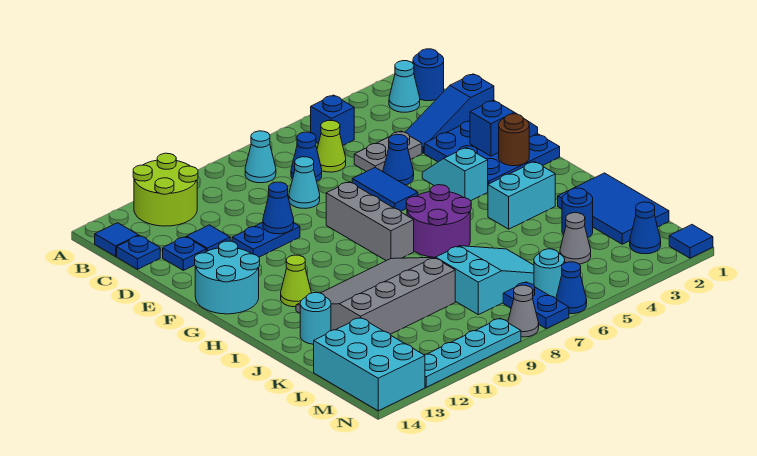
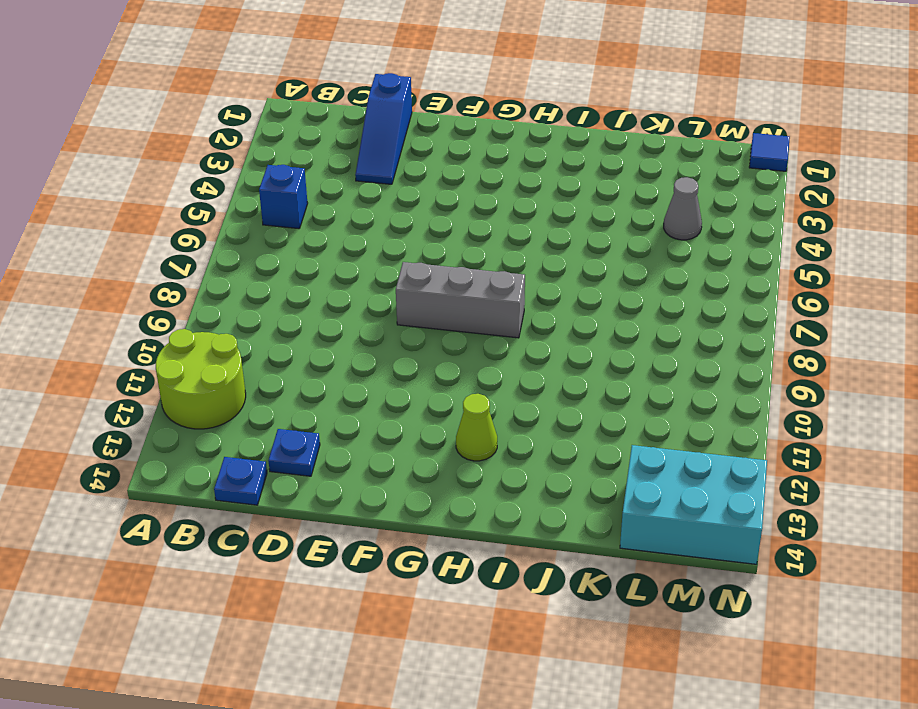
none -> blue round brick B1 level 1
none -> cyan cone B2 level 1
none -> cyan cone B8 level 1
none -> blue tile B14 level 1

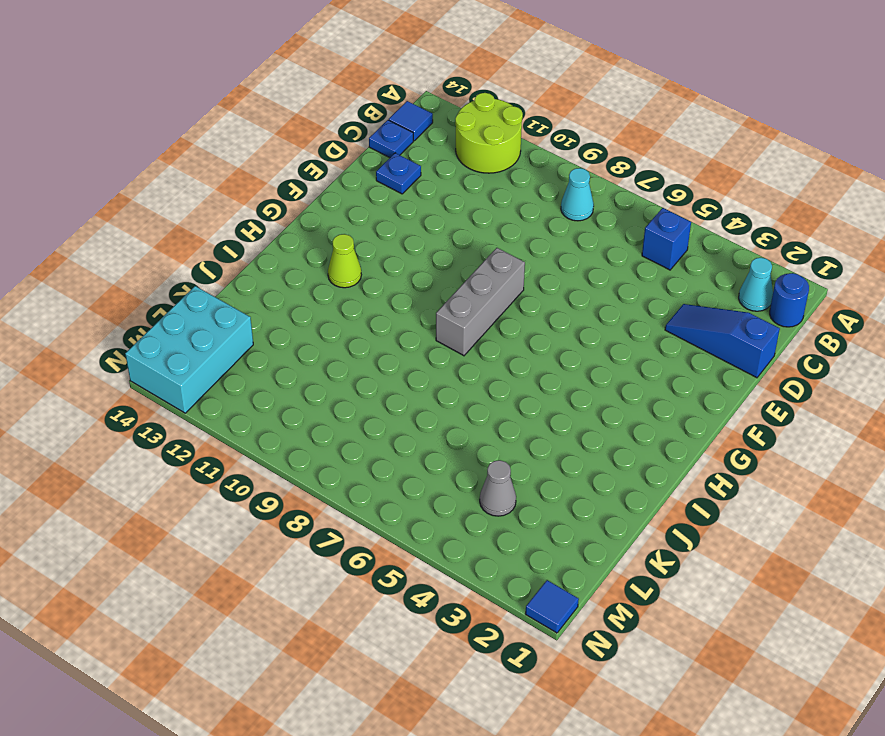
none -> lime cone C6 level 1
none -> blue cone C7 level 1
none -> grey plate D4:D5 level 1
none -> cyan cone D8 level 1

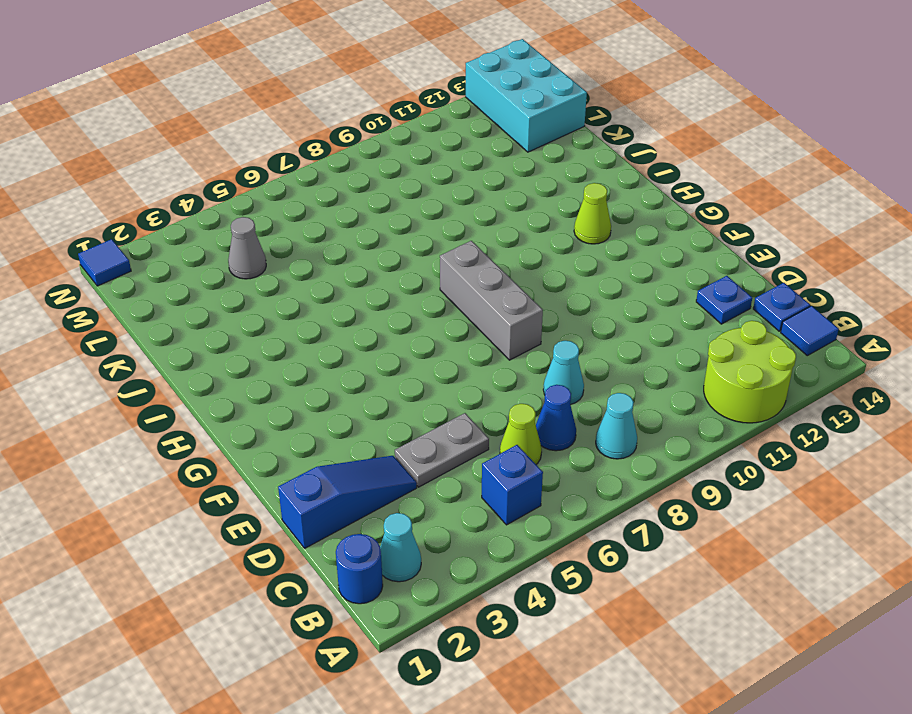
none -> blue tile D12 level 1
none -> blue plate E1:G3 level 1
none -> blue cone E5 level 1
none -> blue tile E6:F6 level 1

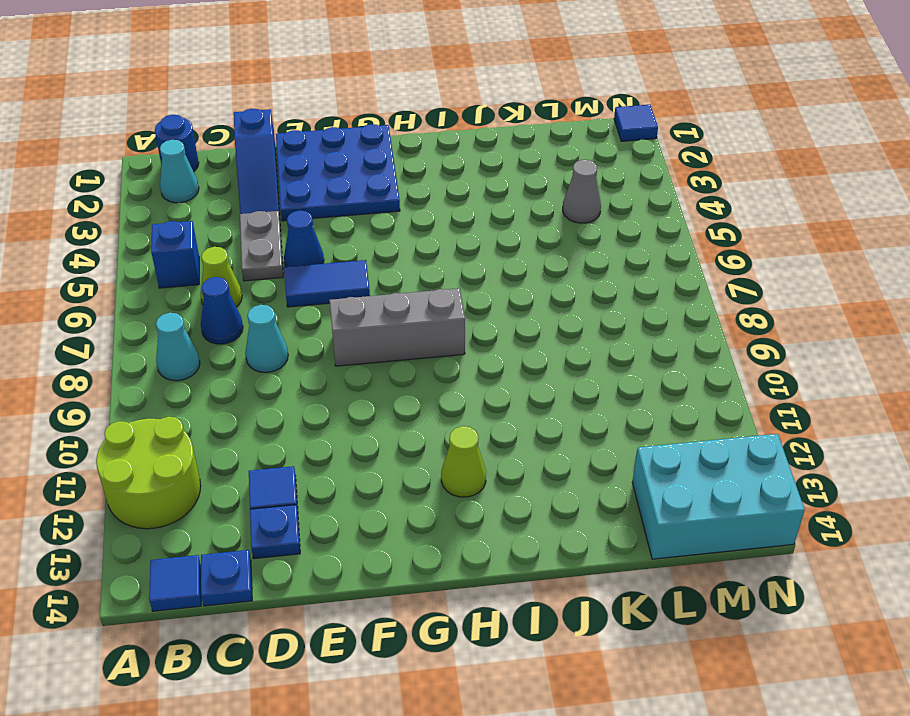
none -> blue plate E10:E11 level 1
none -> cyan slope F4:G4 level 1 top G
none -> cyan round brick F13:G14 level 1
none -> purple round brick H6:I7 level 1

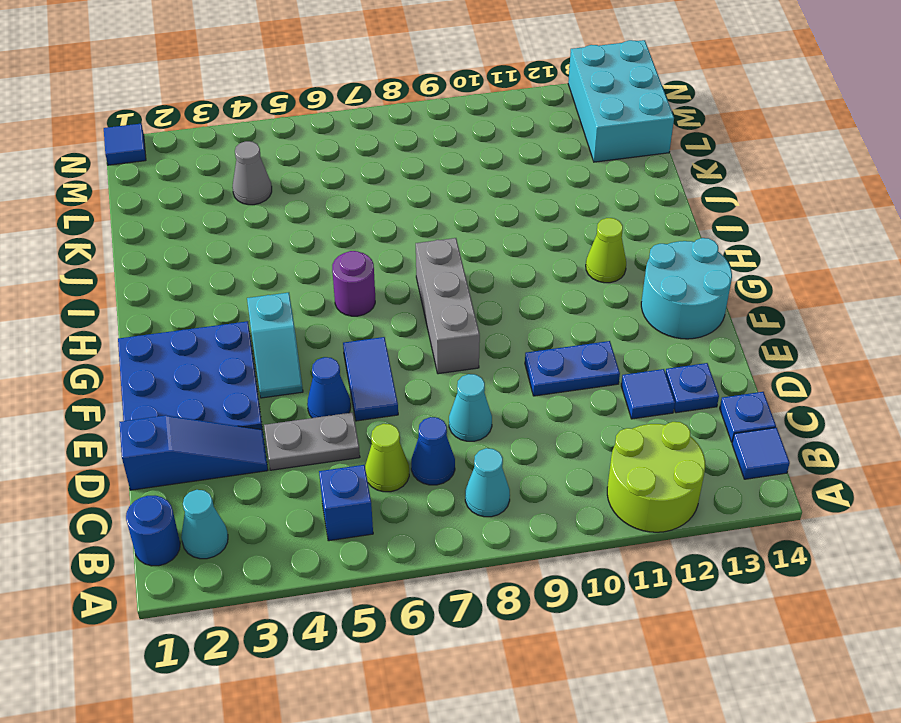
purple round brick H6 level 1 -> purple round brick H6:I7 level 1
none -> cyan brick I3:I4 level 1
none -> grey slope I9:K12 level 1 top K
none -> blue tile J1:L2 level 1
none -> cyan round brick J13 level 1

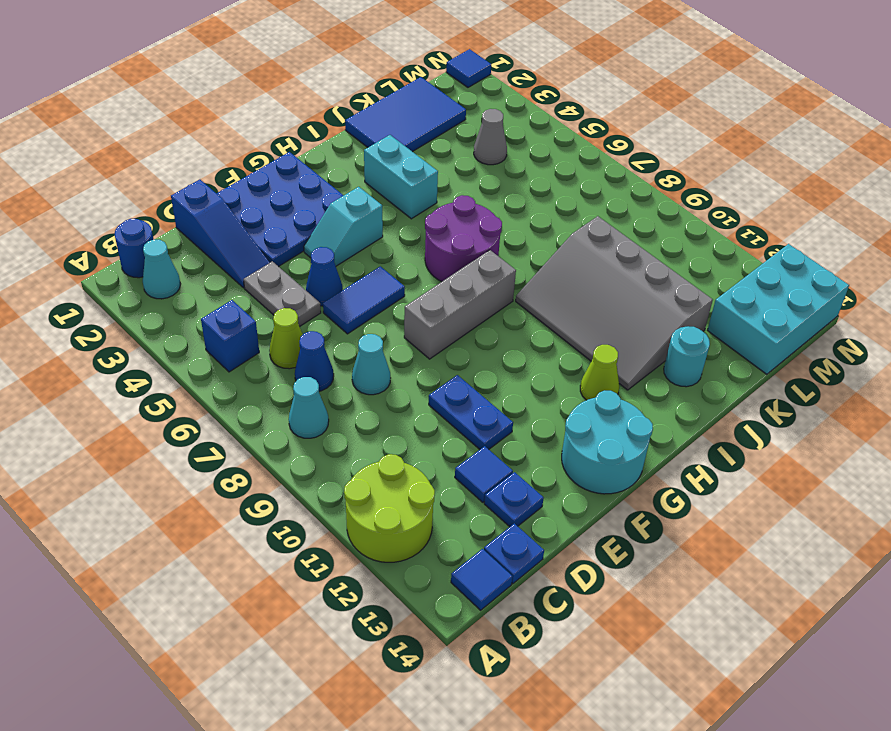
none -> blue round brick K3 level 1
none -> cyan slope K6:L8 level 1 top 8
none -> blue cone M2 level 1
none -> cyan round brick M6 level 1

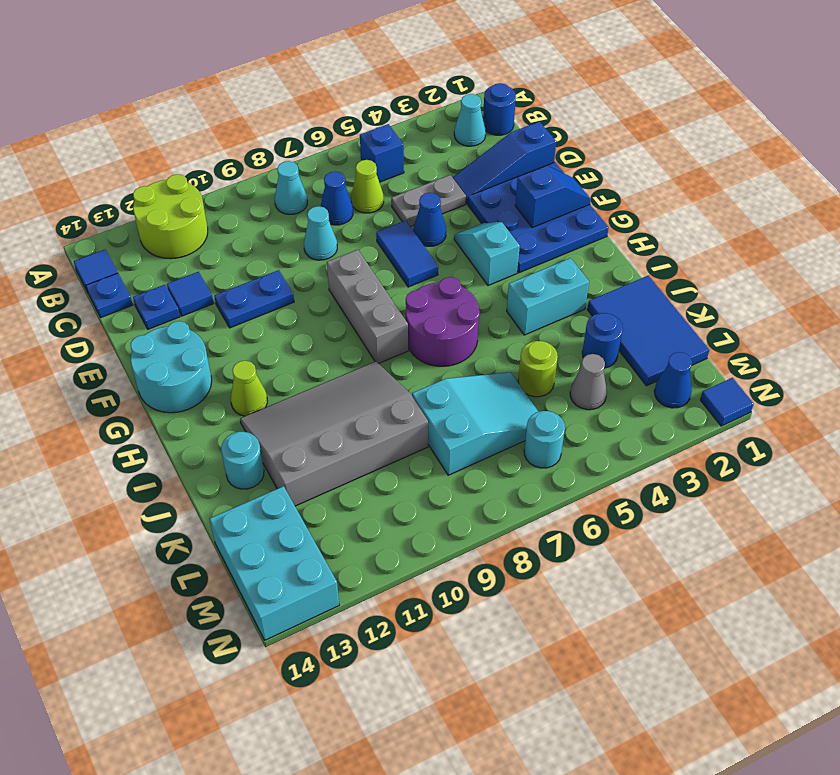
lime round brick K5 level 1 -> none
none -> blue plate M7:N7 level 1
none -> blue cone N6 level 1
none -> grey cone N8 level 1
none -> cyan plate N9:N12 level 1

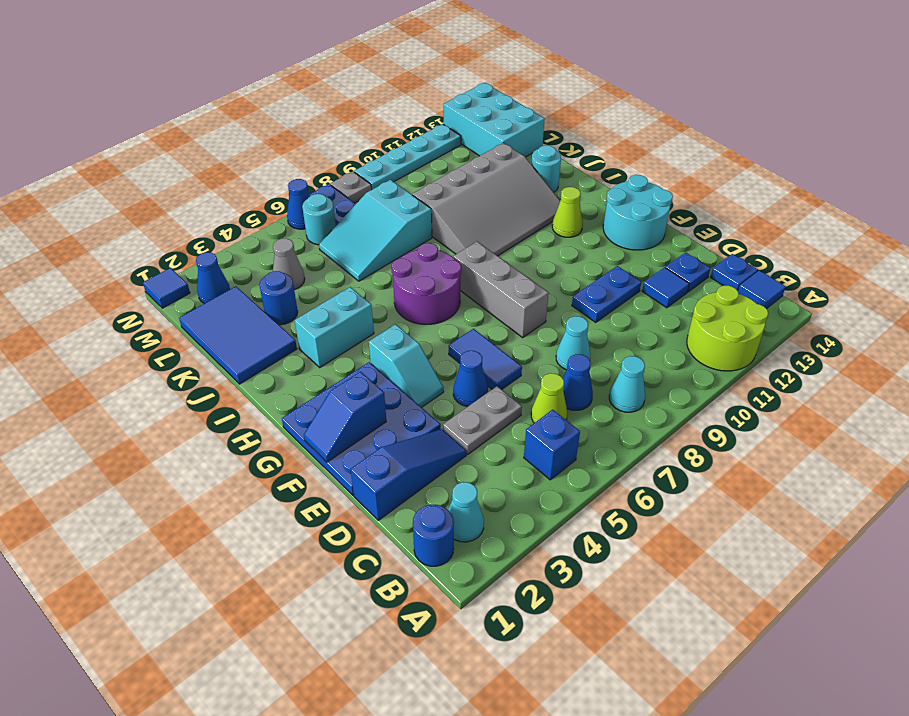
grey plate N8 level 1 -> grey cone N8 level 1
none -> blue cone E10 level 2
none -> brown round brick G2 level 2

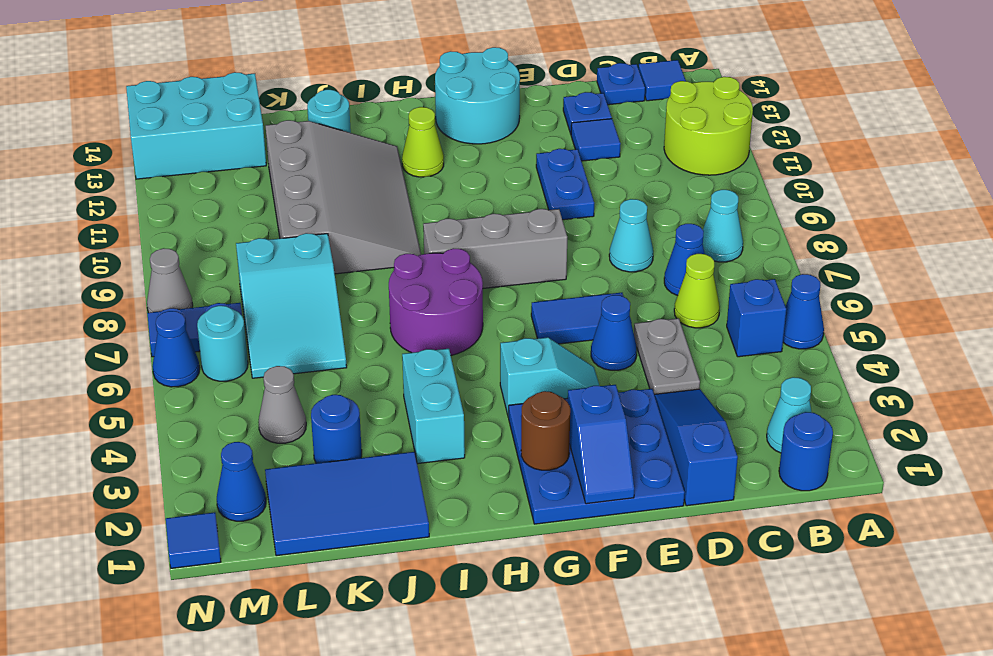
blue cone A5 level 1 -> blue cone E10 level 2
none -> cyan plate N9:N12 level 1

